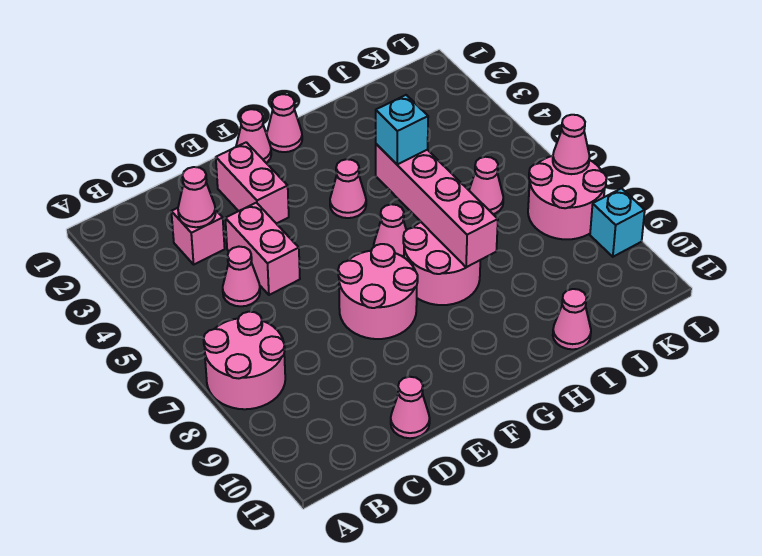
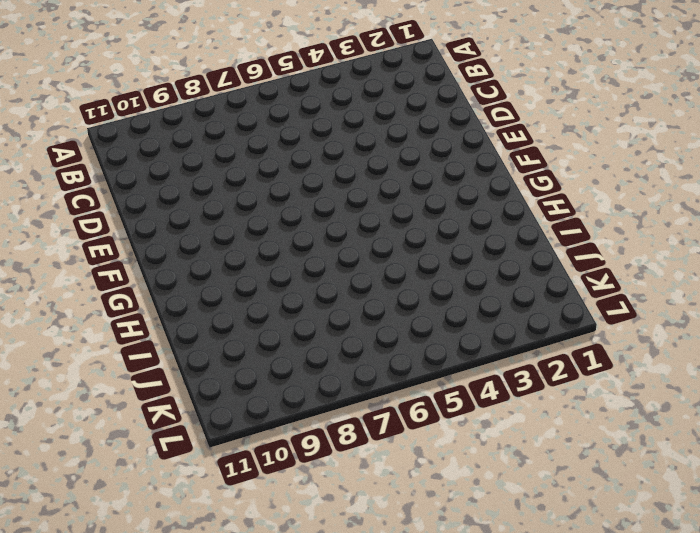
none -> pink round brick A7:B8 level 1
none -> pink brick C3 level 1
none -> pink cone C5 level 1

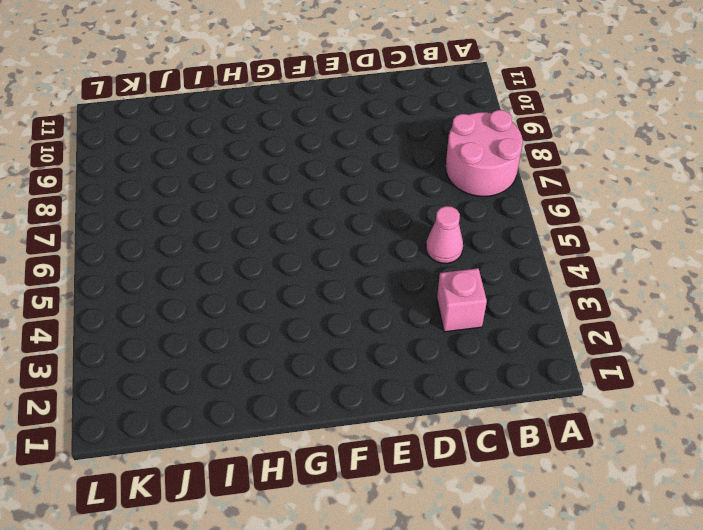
none -> pink brick D4:D5 level 1
none -> pink cone D11 level 1
none -> pink brick E2:E3 level 1

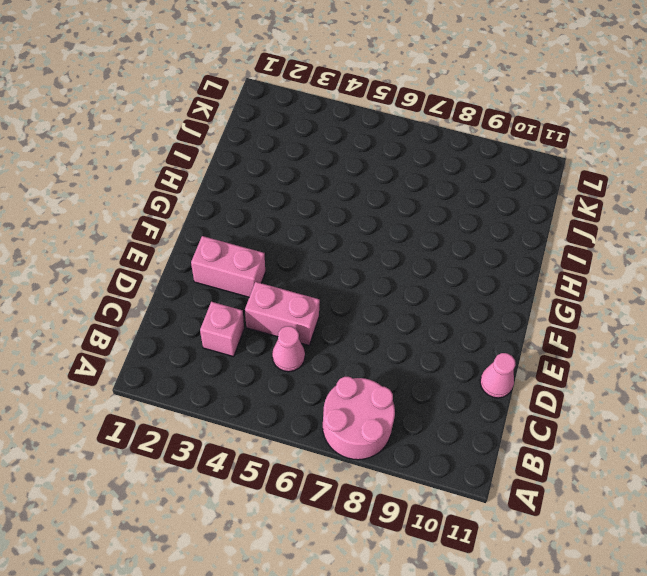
none -> pink round brick E7:F8 level 1
none -> pink cone F1 level 1
none -> pink cone G1 level 1

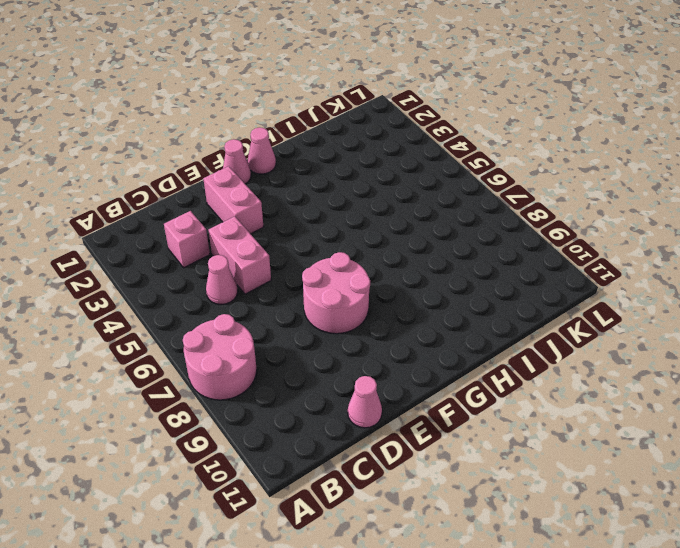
none -> pink cone G4 level 1
none -> pink cone G6 level 1
none -> pink round brick G7:H8 level 1

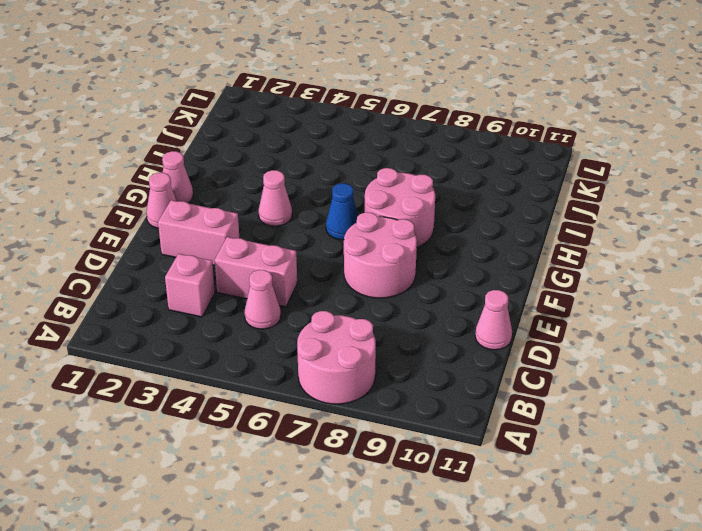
blue cone G6 level 1 -> pink cone G6 level 1
none -> pink cone I11 level 1
none -> pink cone J6 level 1
none -> pink round brick K7:L8 level 1

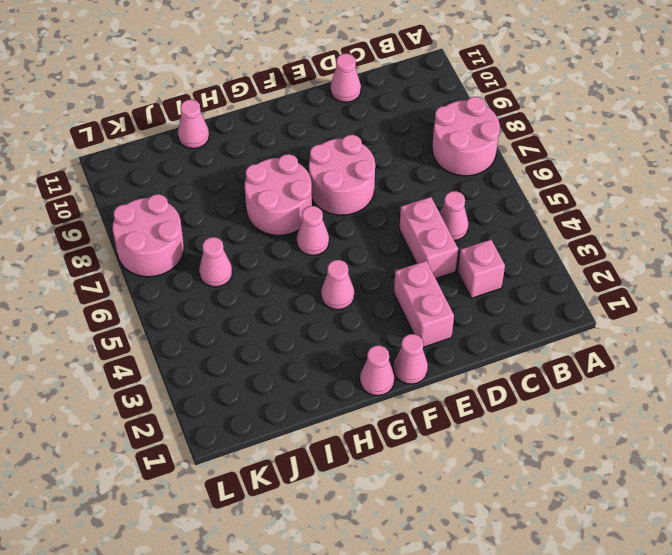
none -> cyan brick L9 level 1
none -> pink cone C3 level 2
none -> pink brick H5:H8 level 2

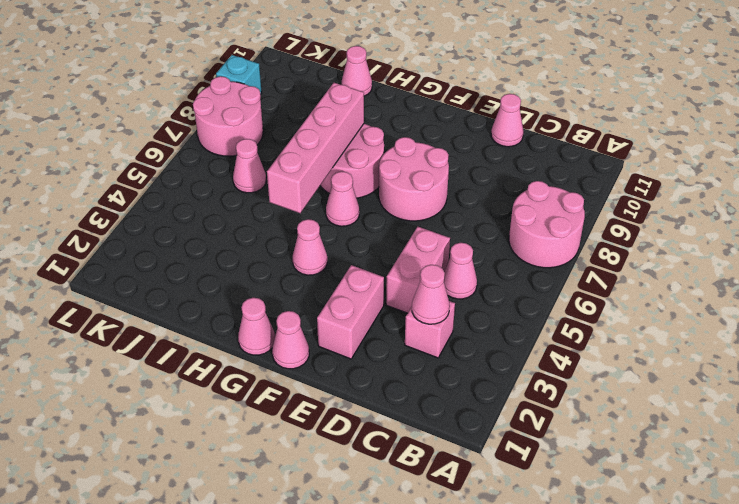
none -> pink cone L7 level 2
none -> cyan brick H5 level 3

